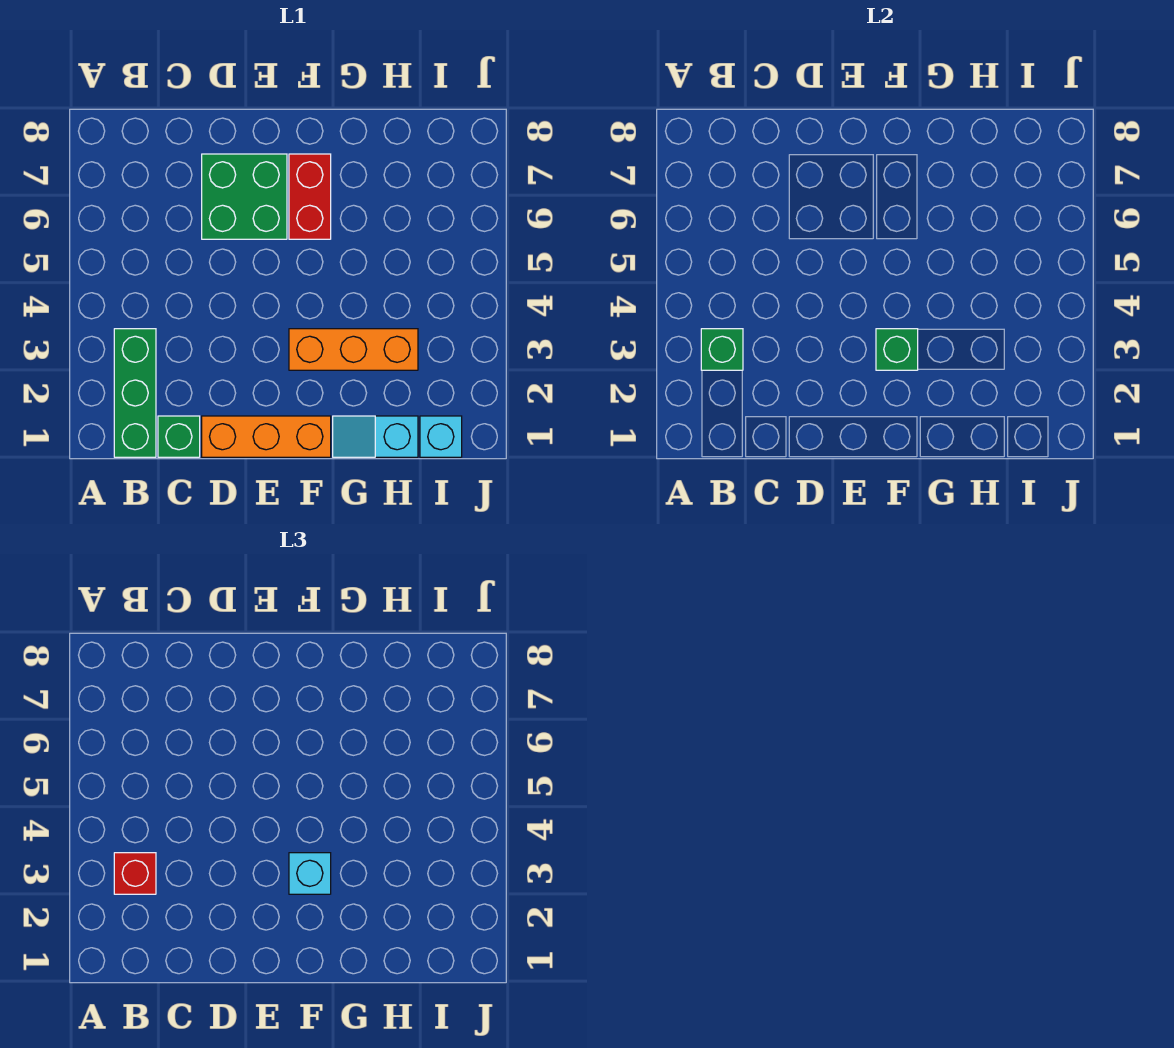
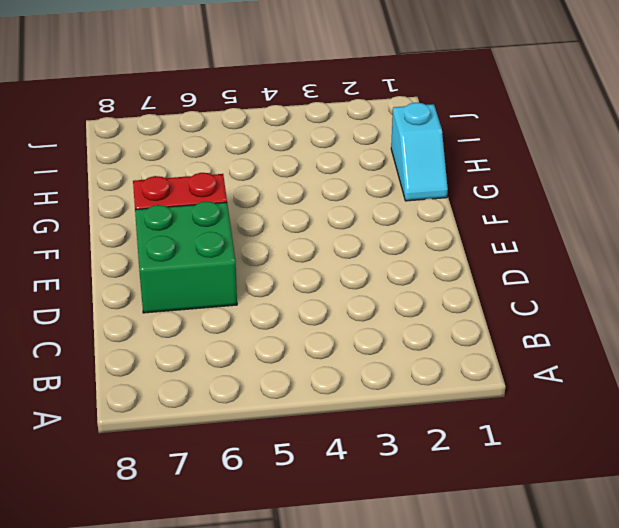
none -> green brick B1:B3 level 1
none -> green brick C1 level 1
none -> orange brick D1:F1 level 1

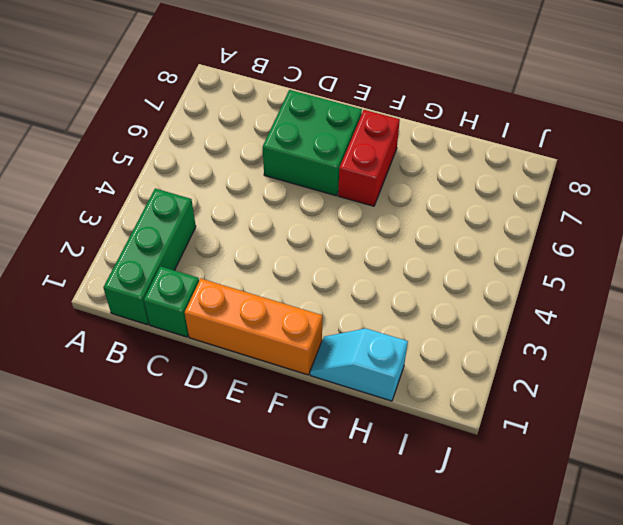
none -> orange brick F3:H3 level 1
none -> cyan brick I1 level 1
none -> green brick B3 level 2

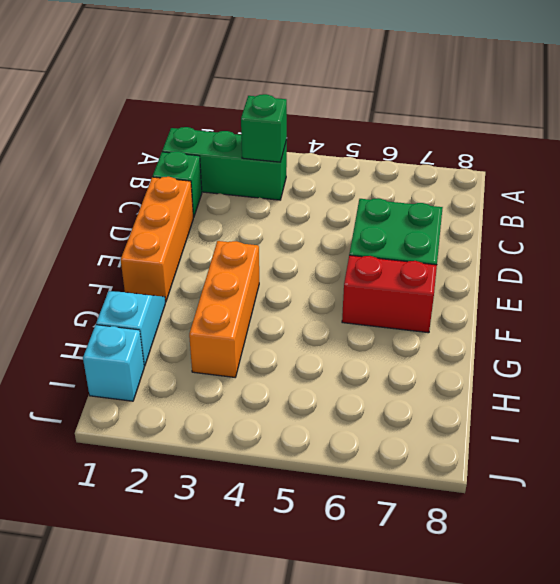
none -> green brick F3 level 2
none -> red brick B3 level 3
none -> cyan brick F3 level 3

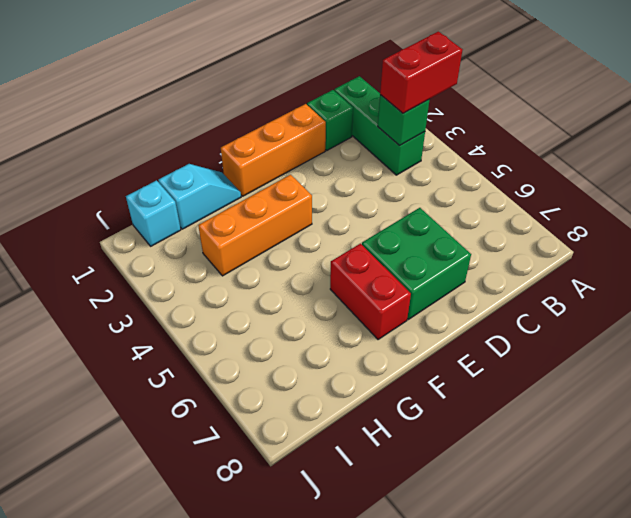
red brick A3:B3 level 3 -> red brick B3 level 3
none -> green brick F3 level 2
none -> cyan brick F3 level 3

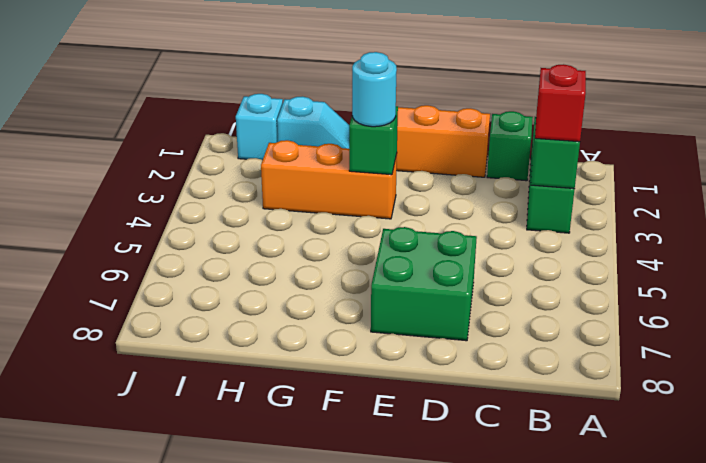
cyan round brick F3 level 3 -> cyan brick F3 level 3
none -> red brick F6:F7 level 1

